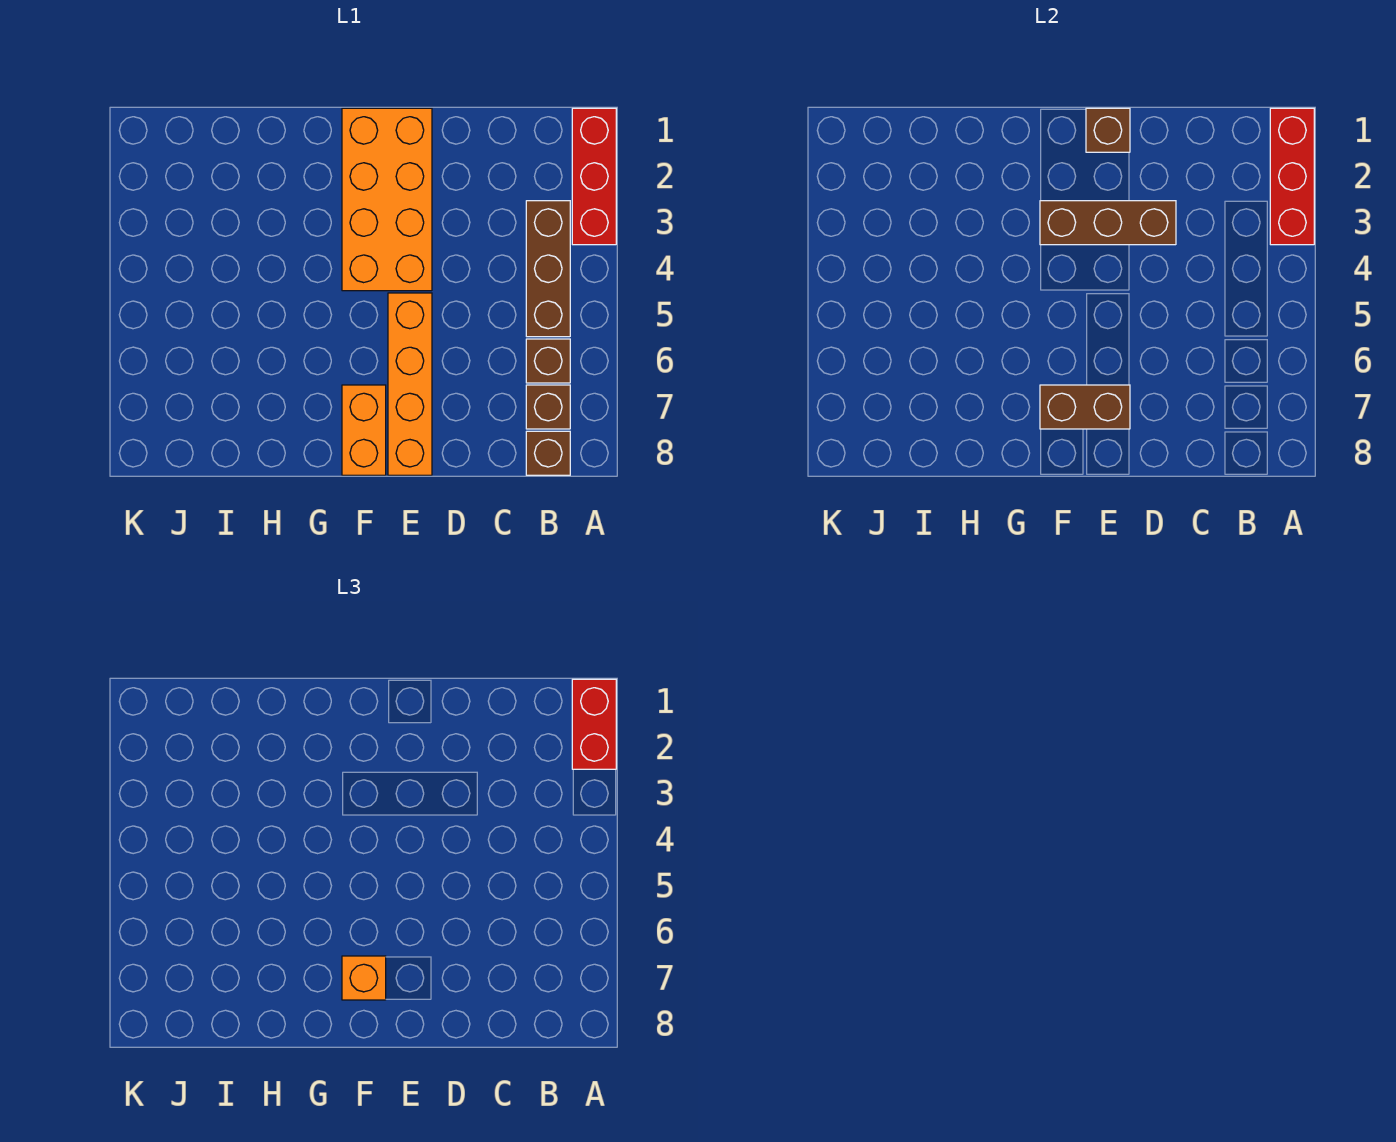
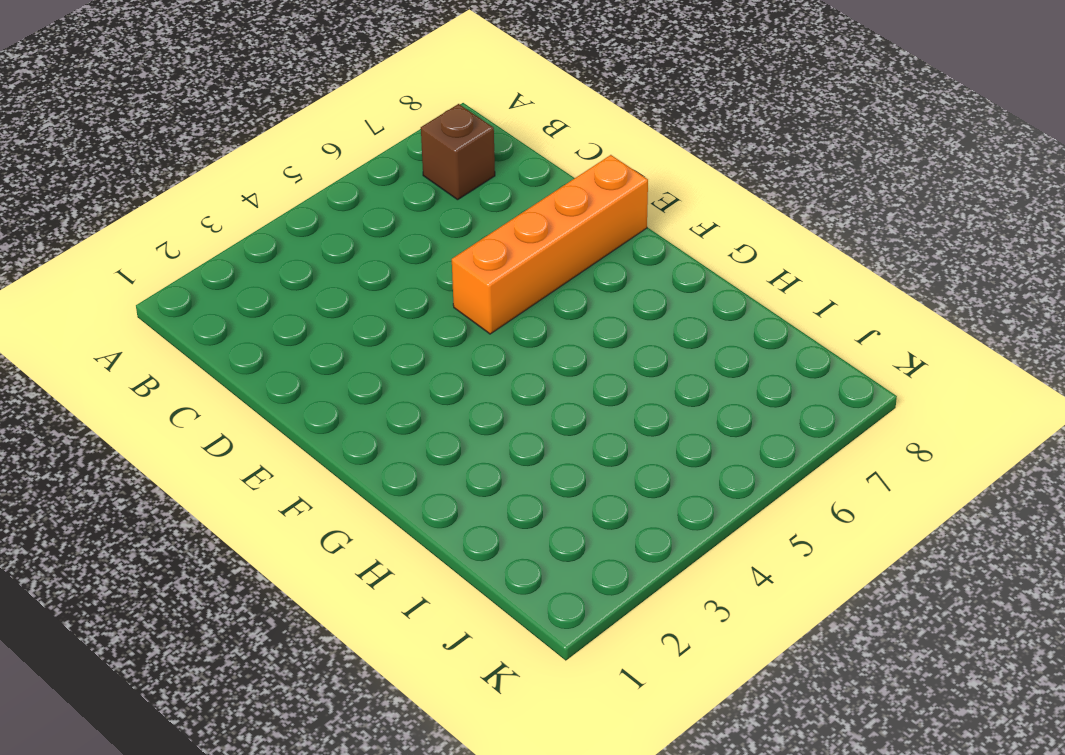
none -> red brick A1:A3 level 1
none -> brown brick B3:B5 level 1
none -> brown brick B6 level 1

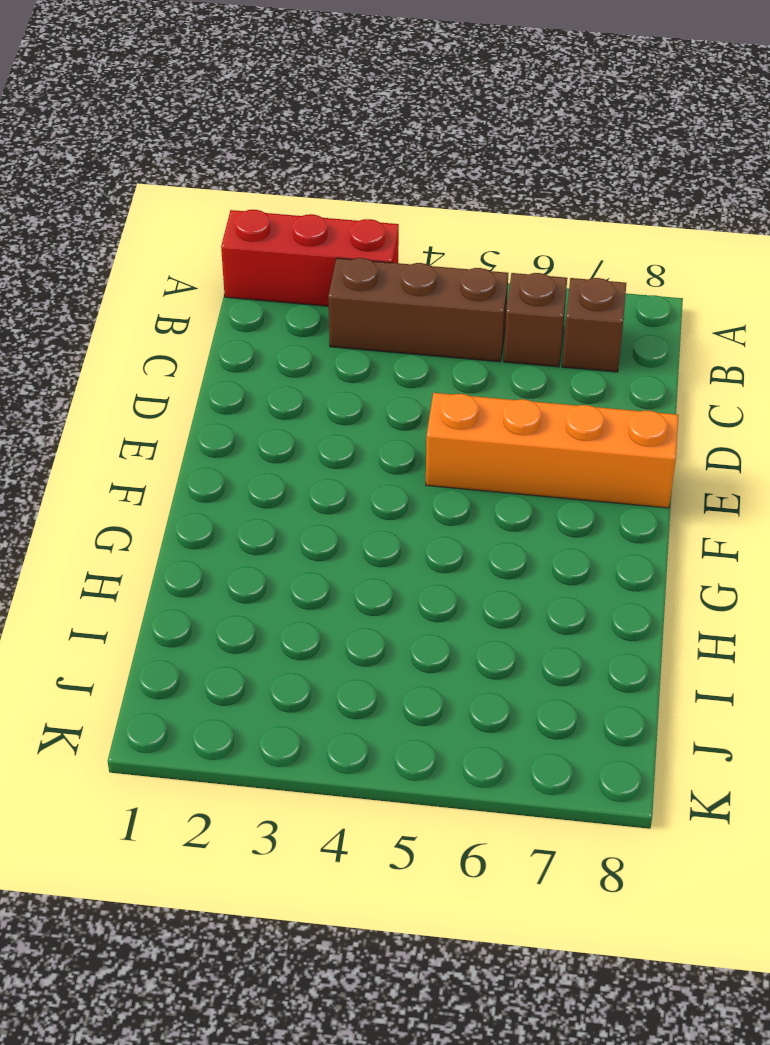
none -> brown brick B8 level 1
none -> orange brick E1:F4 level 1
none -> orange brick F7:F8 level 1

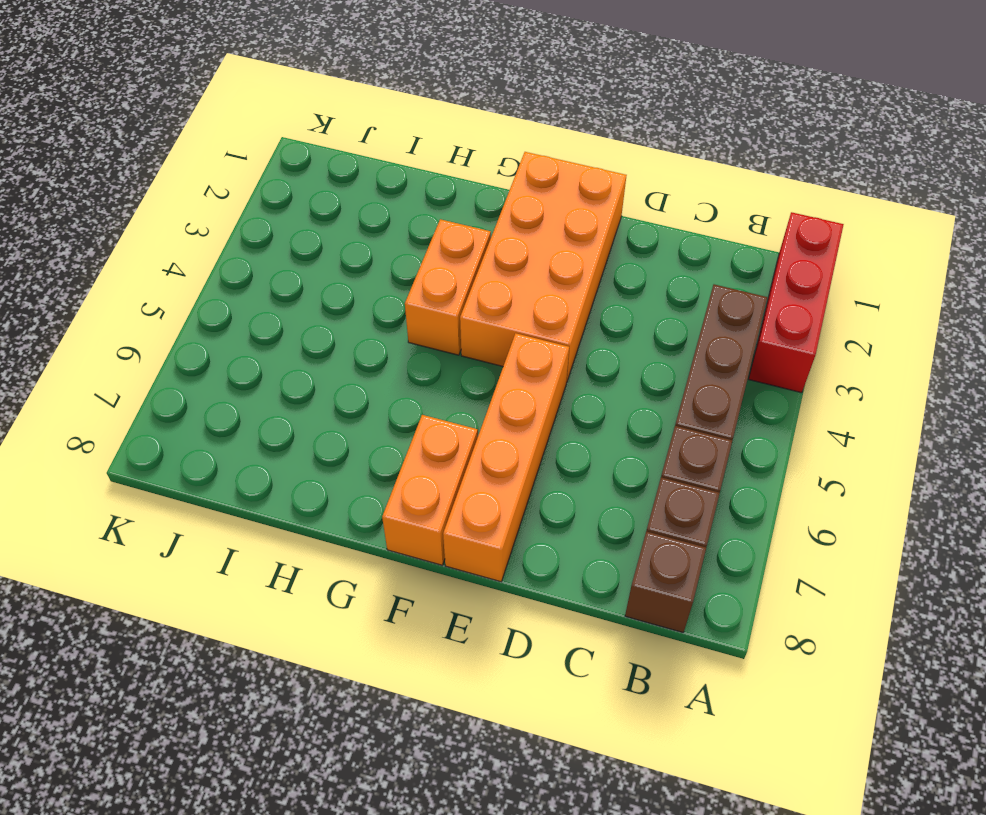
orange brick G3:G4 level 1 -> none
none -> red brick A1:A3 level 2
none -> brown brick D3:F3 level 2
none -> brown brick E1 level 2

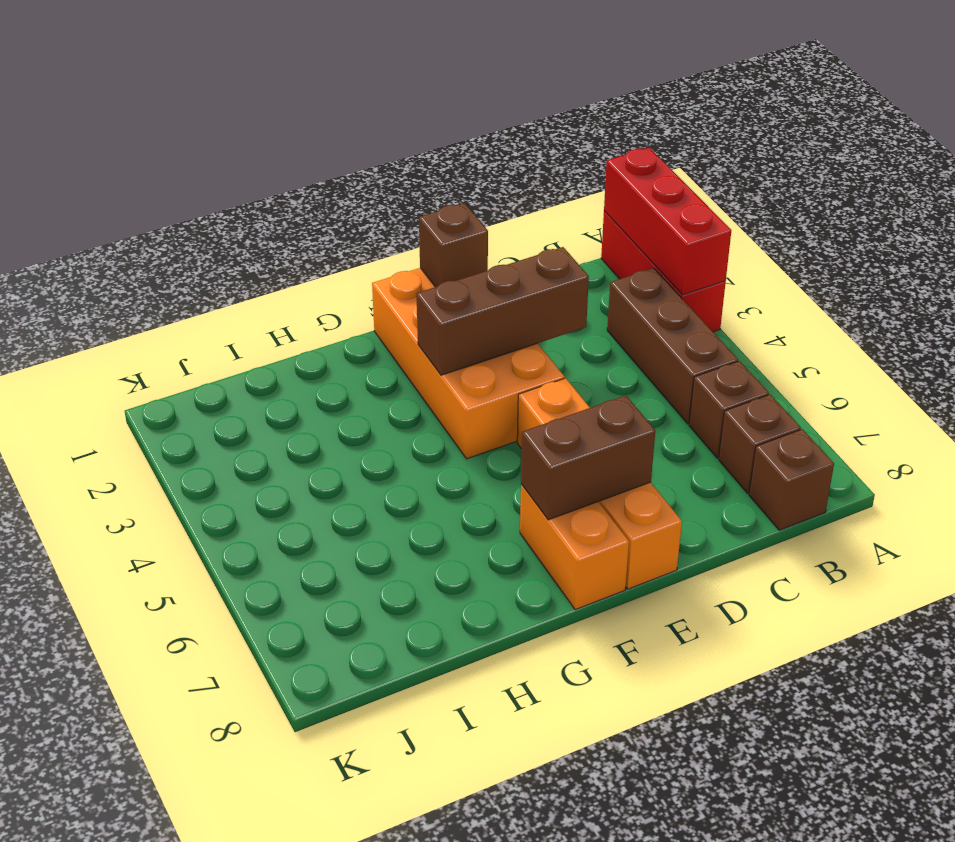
none -> red brick A1:A2 level 3
none -> orange brick F7 level 3

